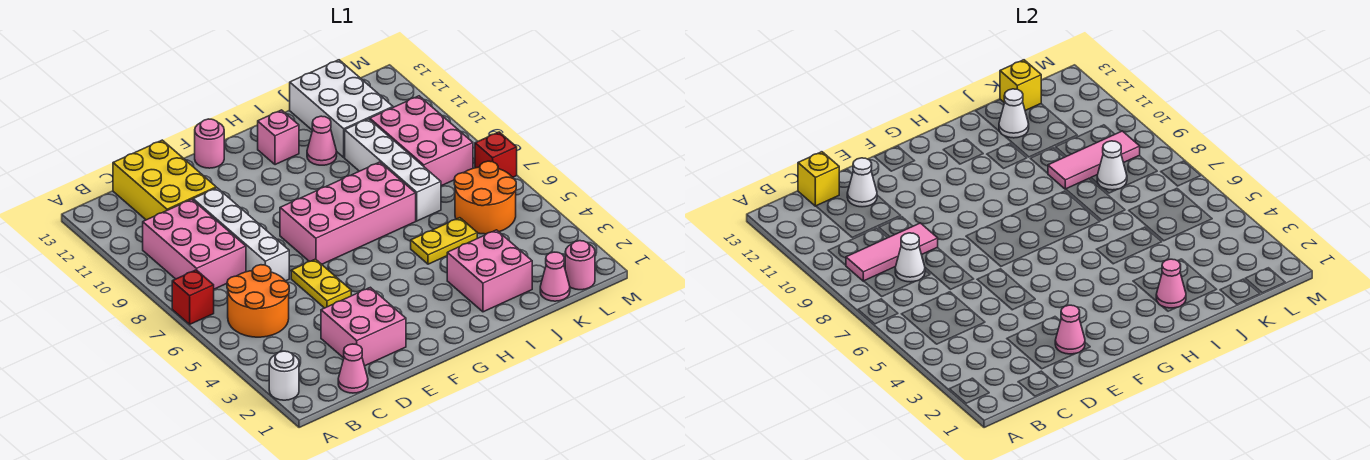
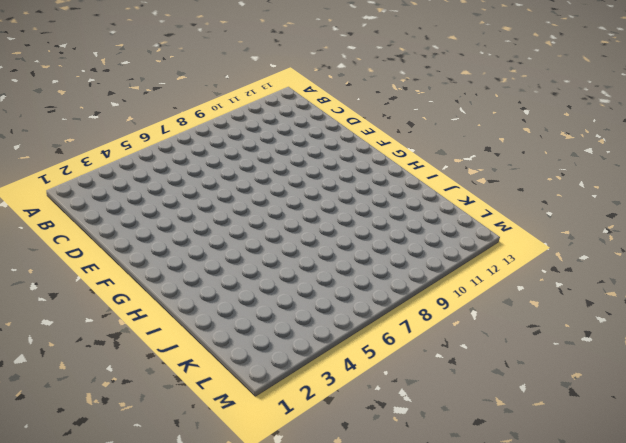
none -> white round brick A2 level 1
none -> red brick A7 level 1
none -> orange round brick B5:C6 level 1
none -> pink brick B8:C10 level 1

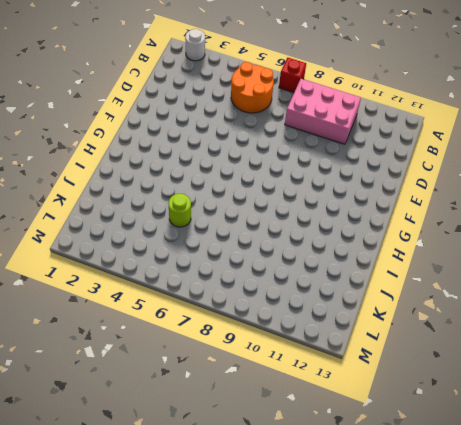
lime round brick J5 level 1 -> yellow plate I5:J5 level 1
none -> pink cone C1 level 1
none -> yellow brick C11:D13 level 1
none -> pink brick D2:E3 level 1
none -> white brick D7:D10 level 1

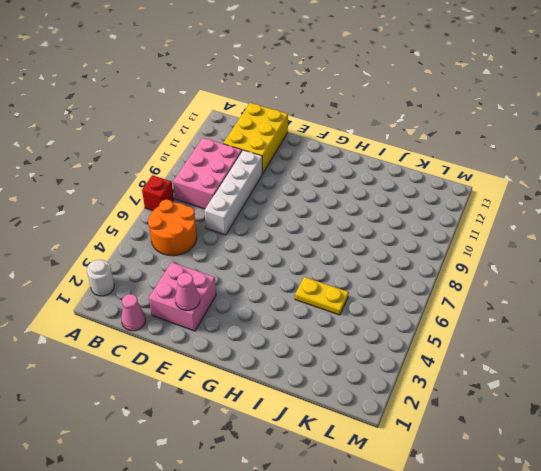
none -> yellow plate E5:E6 level 1
none -> pink brick F7:I8 level 1
none -> pink round brick F13 level 1
none -> pink brick H12 level 1

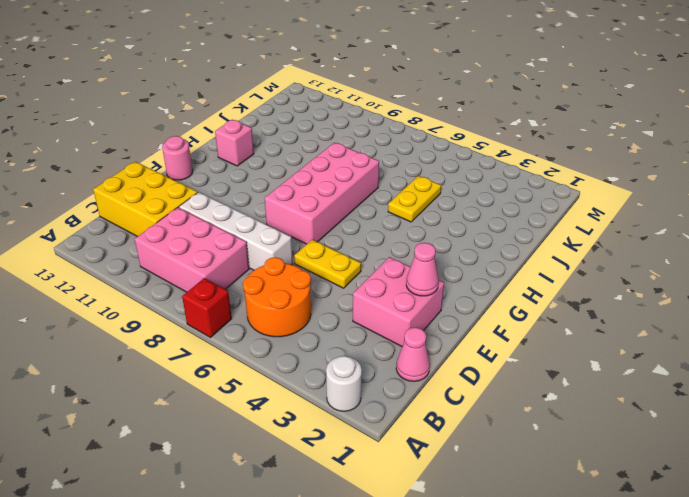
none -> pink brick I2:J3 level 1
none -> pink cone I11 level 1
none -> white brick J7:J10 level 1
none -> white brick J11:K13 level 1

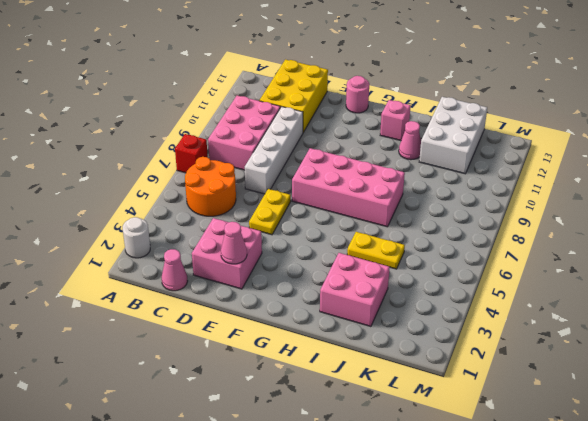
none -> white brick J7:J10 level 1
none -> pink cone K1 level 1
none -> orange round brick K5:L6 level 1
none -> pink brick K8:L10 level 1

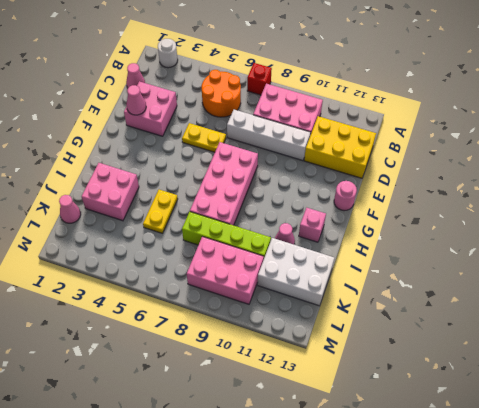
lime brick J7:J10 level 1 -> white brick J7:J10 level 1
none -> orange round brick K5:L6 level 1
none -> pink round brick L1 level 1
none -> red brick M7 level 1
none -> pink tile B9:D9 level 2

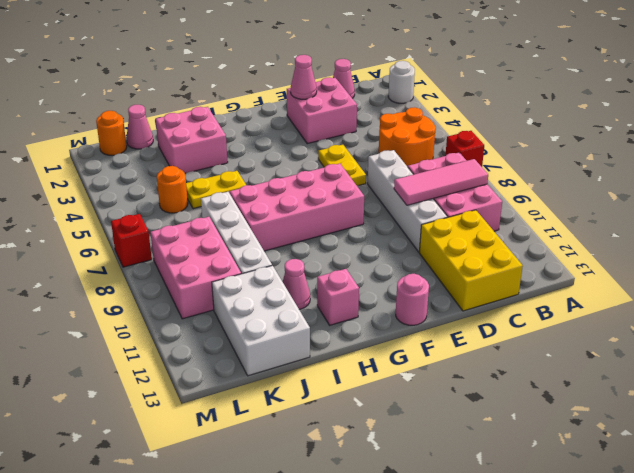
orange round brick K5 level 1 -> orange round brick K5:L6 level 1
orange round brick L1 level 1 -> pink round brick L1 level 1
none -> white cone C8 level 2
none -> yellow brick C13 level 2
none -> white cone D12 level 2
none -> pink cone I2 level 2

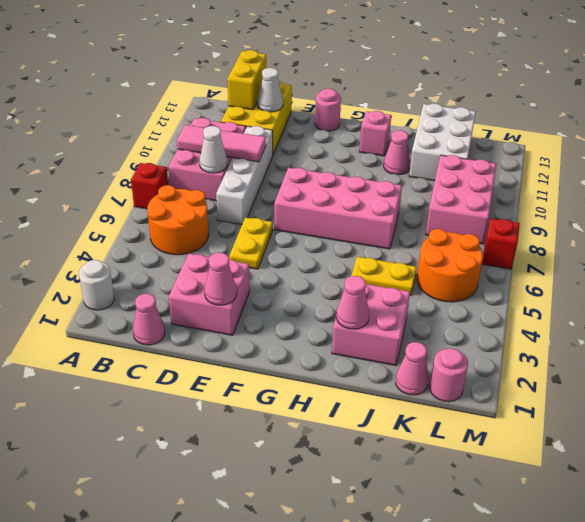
yellow brick C12:C13 level 2 -> yellow brick C13 level 2
none -> white brick J7:J10 level 1
none -> pink tile J9:L9 level 2
none -> white cone J12 level 2
none -> white cone K8 level 2

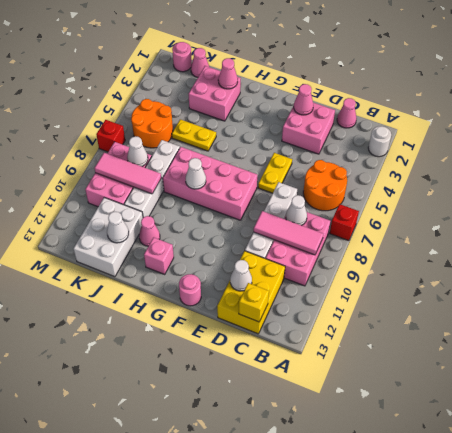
white cone H8 level 2 -> none
none -> yellow brick K13 level 2

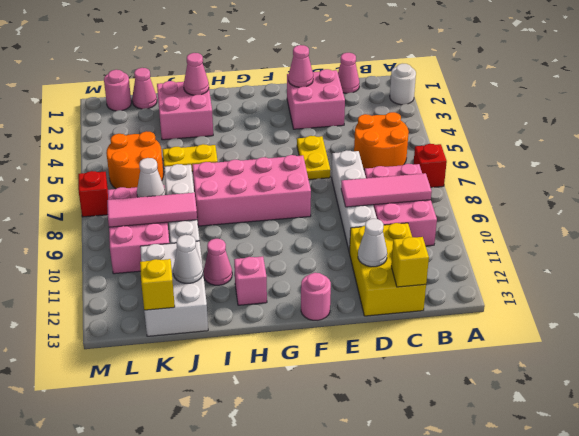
none -> white cone C8 level 2

